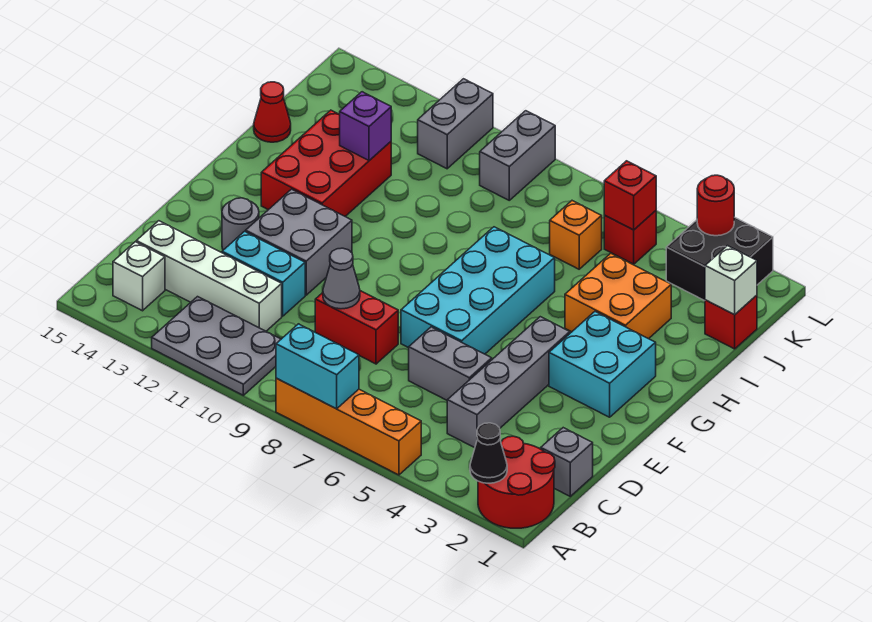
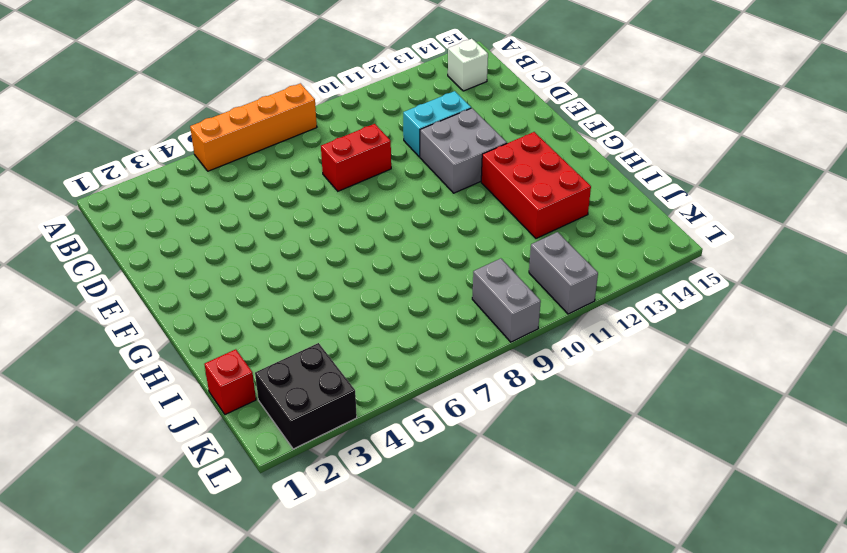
none -> red round brick A1:B2 level 1
none -> grey plate A10:B12 level 1
none -> grey brick C1 level 1
none -> grey brick C4:F4 level 1

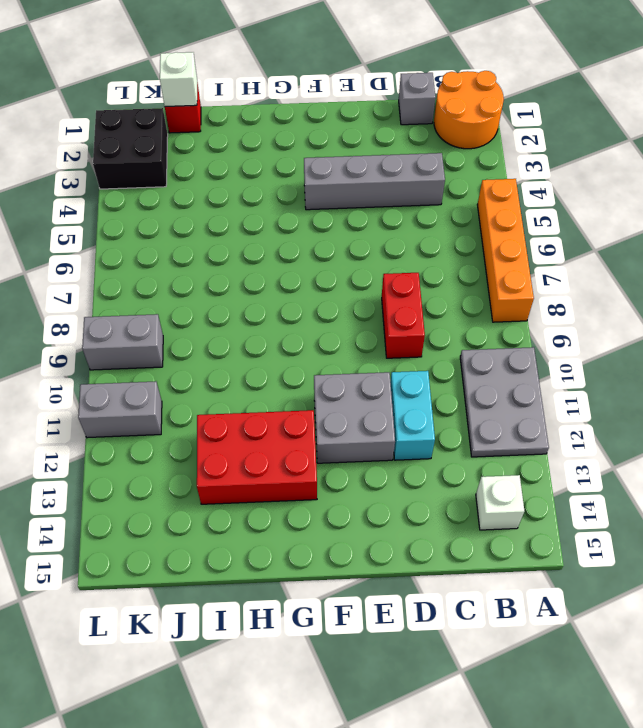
orange round brick A1:B2 level 1 -> red round brick A1:B2 level 1
none -> white brick C11:C14 level 1
none -> grey brick D5:D6 level 1
none -> cyan brick E6:H7 level 1
none -> grey round brick E13 level 1

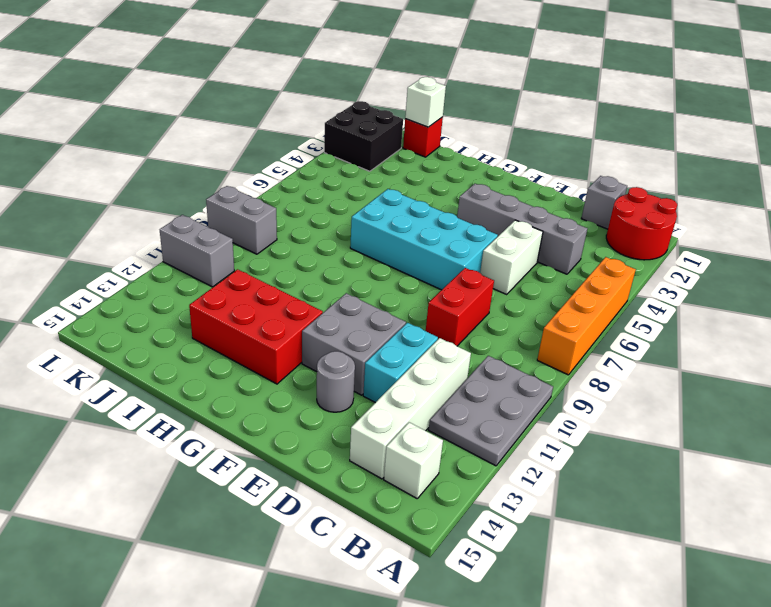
white brick D5:D6 level 1 -> grey brick D5:D6 level 1
none -> cyan brick F2:G3 level 1
none -> orange brick H3:I4 level 1
none -> red cone I15 level 1
none -> orange brick J6 level 1

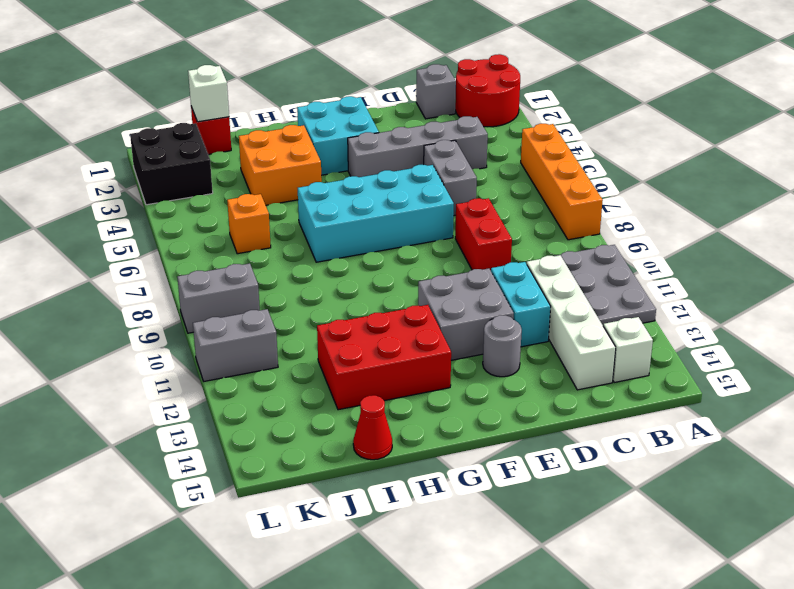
none -> red brick K5 level 1
none -> black cone A2 level 2
none -> cyan brick A7:A8 level 2
none -> grey cone D9 level 2

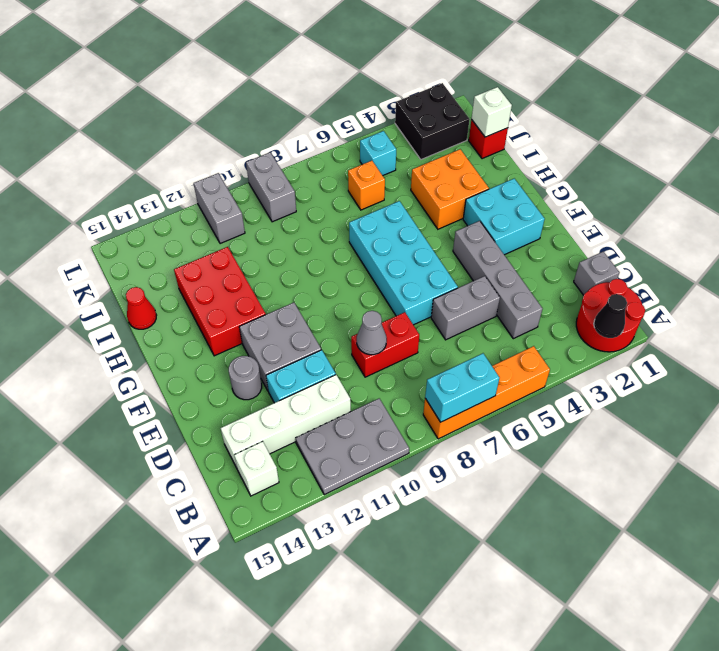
cyan brick K5 level 1 -> red brick K5 level 1
none -> purple brick I12 level 2
none -> red brick K5 level 2
none -> red round brick L3 level 2

